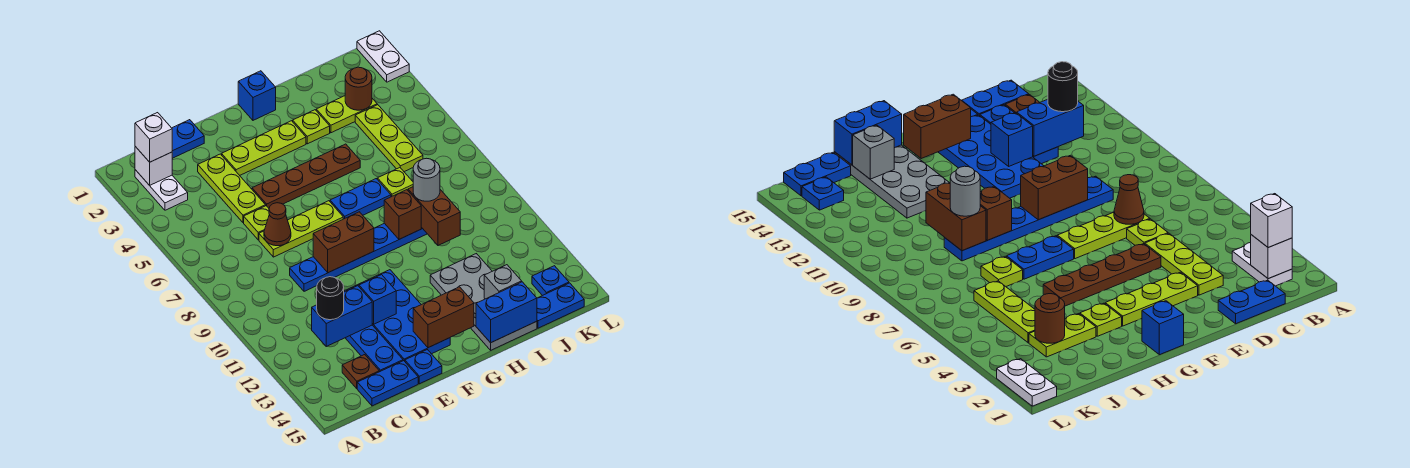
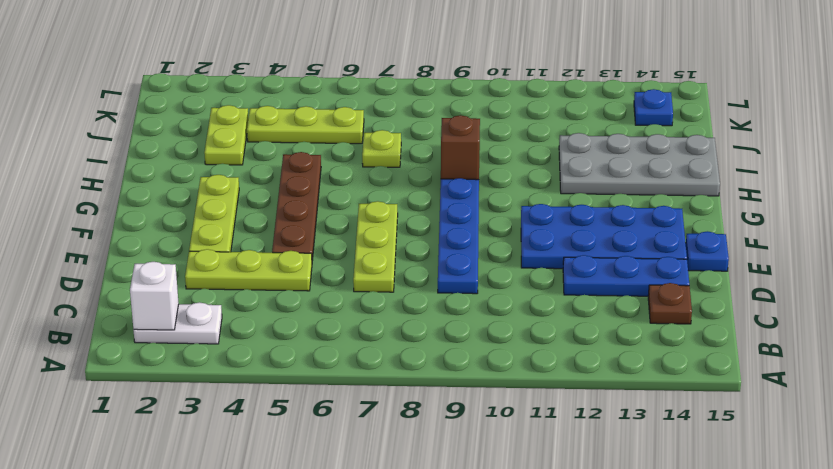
none -> blue plate C1:D1 level 1
none -> blue plate C15:D15 level 1
none -> lime plate D6 level 1
none -> blue brick G1 level 1

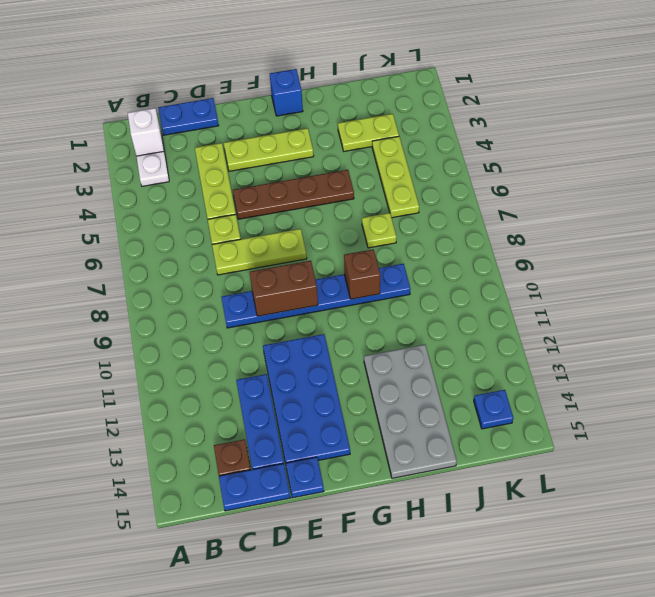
none -> blue plate G7:H7 level 1
none -> lime plate H3 level 1
none -> blue plate J15:K15 level 1
none -> white plate L1:L2 level 1

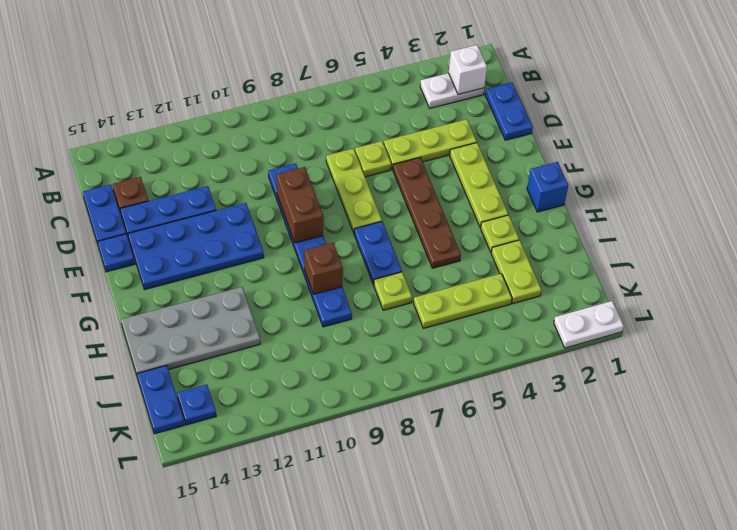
none -> blue brick C12:D12 level 2
none -> brown cone D7 level 2
none -> blue brick E12 level 2
none -> brown brick F14:G14 level 2

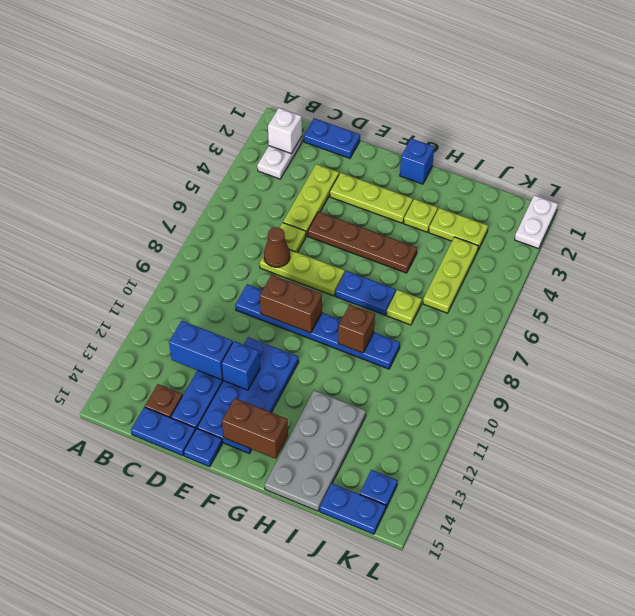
none -> blue brick H15:I15 level 2
none -> brown brick I9:I10 level 2
none -> grey brick I14 level 2
none -> brown round brick J3 level 2

